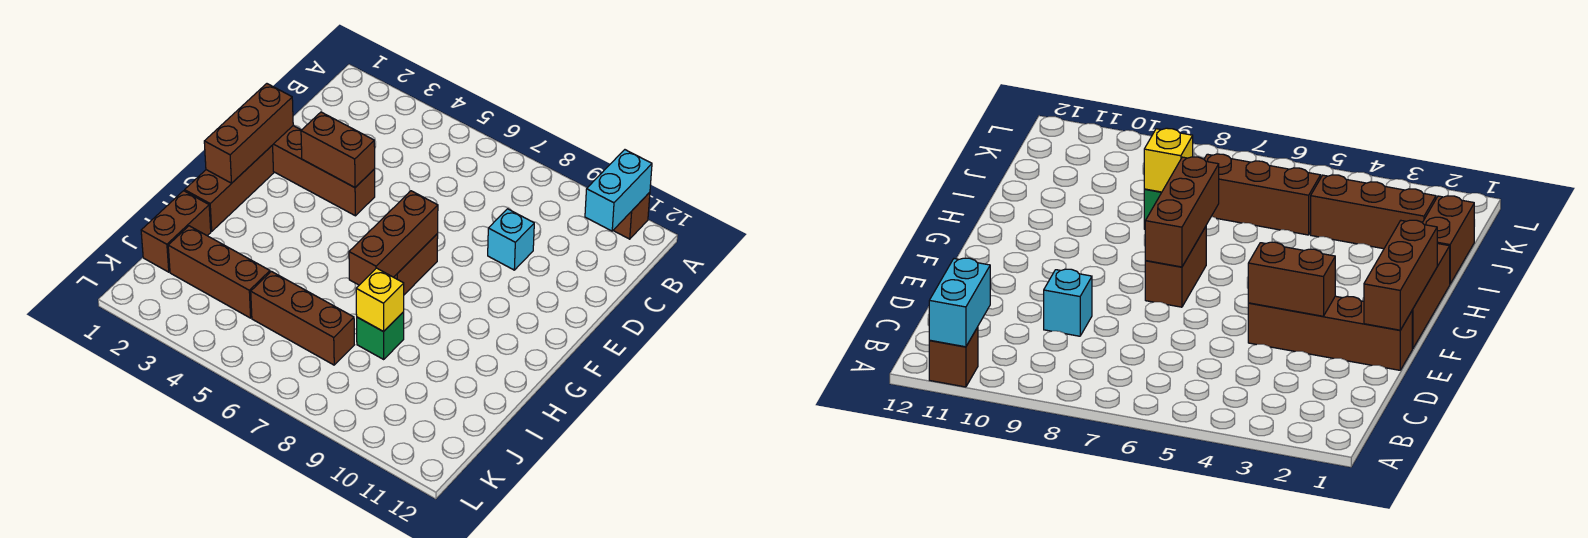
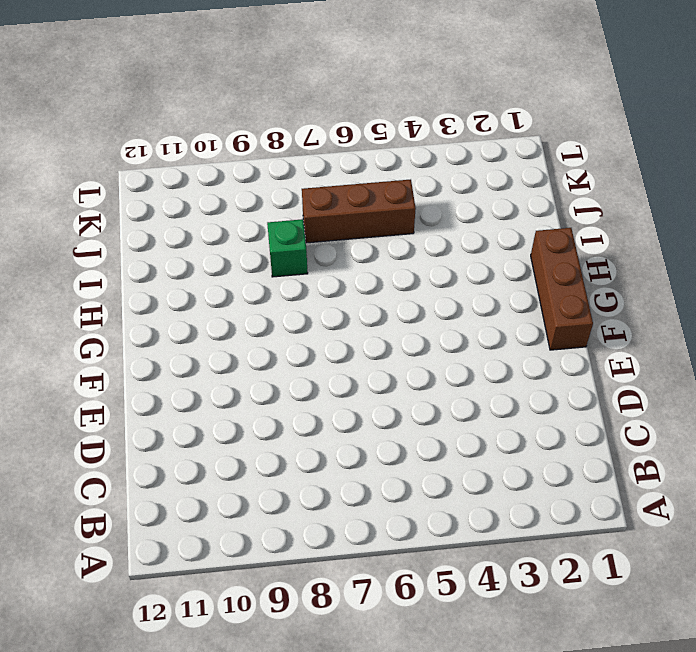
none -> brown brick A11 level 1
none -> cyan brick D9 level 1
none -> brown brick E1:E4 level 1

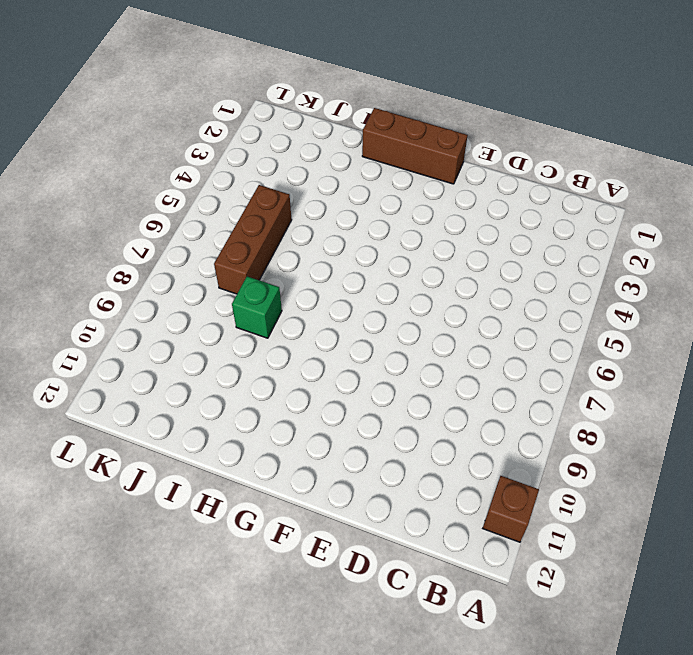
none -> cyan brick D9 level 1
none -> brown brick E1:E4 level 1
none -> brown brick F7:G7 level 1

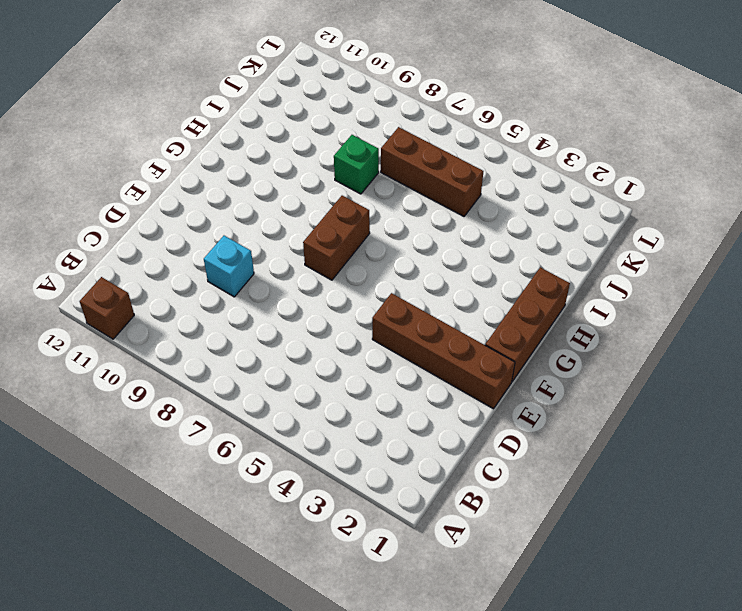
none -> brown brick I1:J1 level 1
none -> brown brick J2:J4 level 1
none -> cyan brick A11:B11 level 2

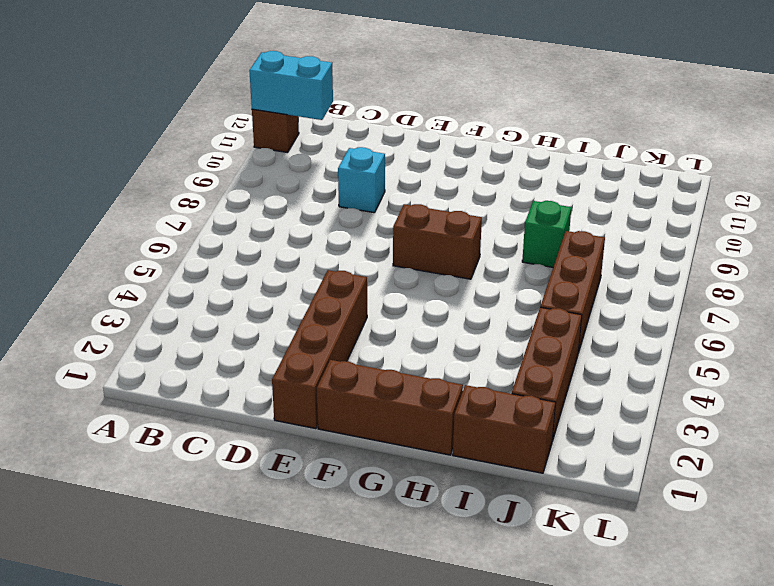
none -> brown brick E1:G1 level 2
none -> brown brick E3:E4 level 2
none -> brown brick F7:H7 level 2

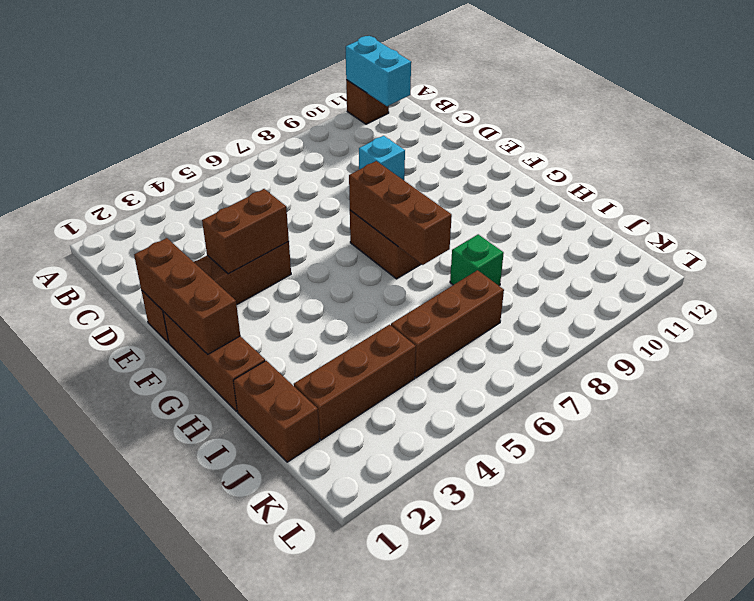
none -> yellow brick I8 level 2

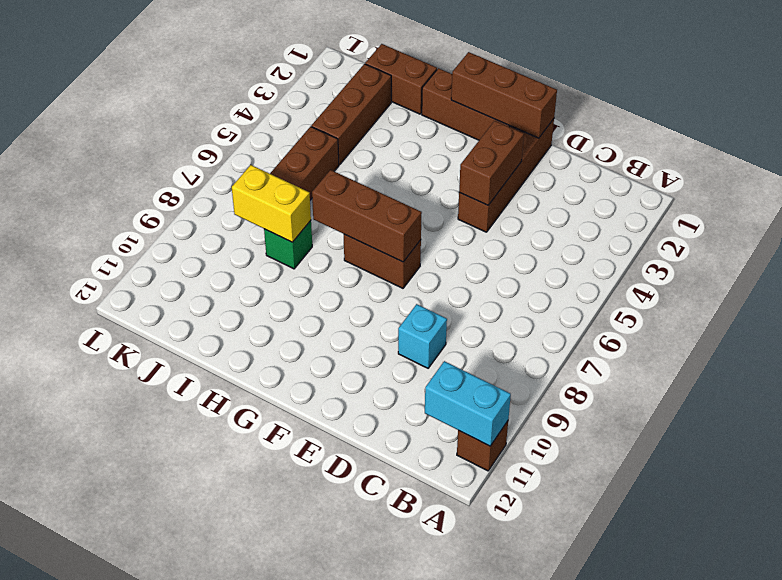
yellow brick I8:J8 level 2 -> yellow brick I8 level 2

